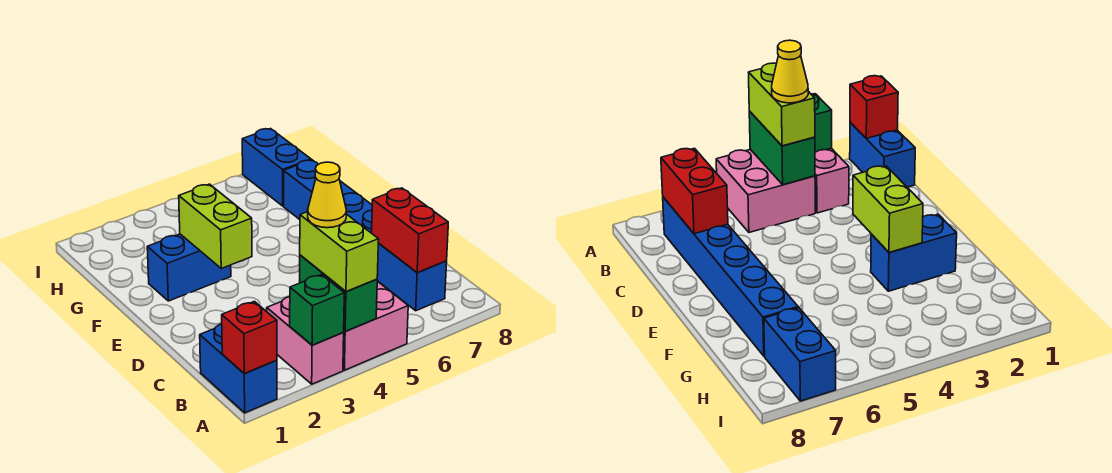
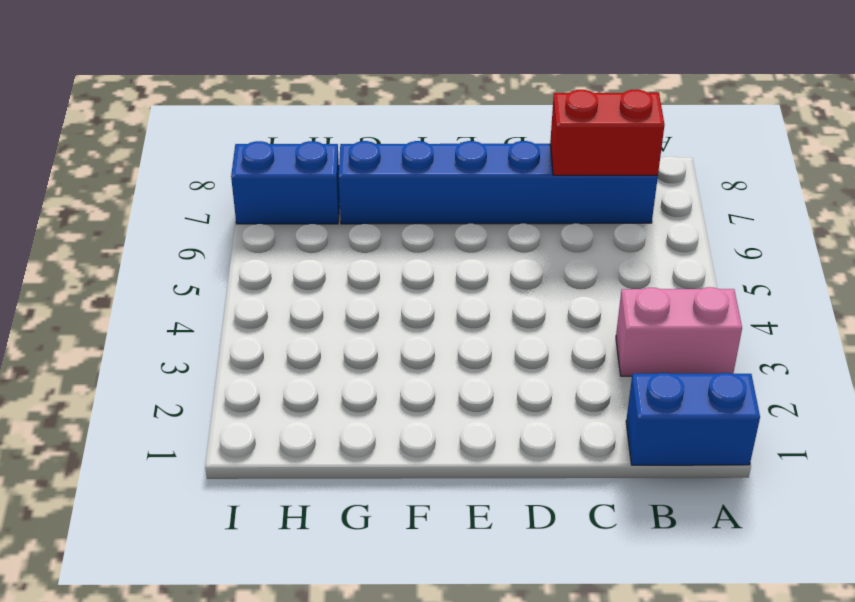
none -> pink brick A4:B5 level 1
none -> blue brick F2:F3 level 1
none -> red brick A1 level 2

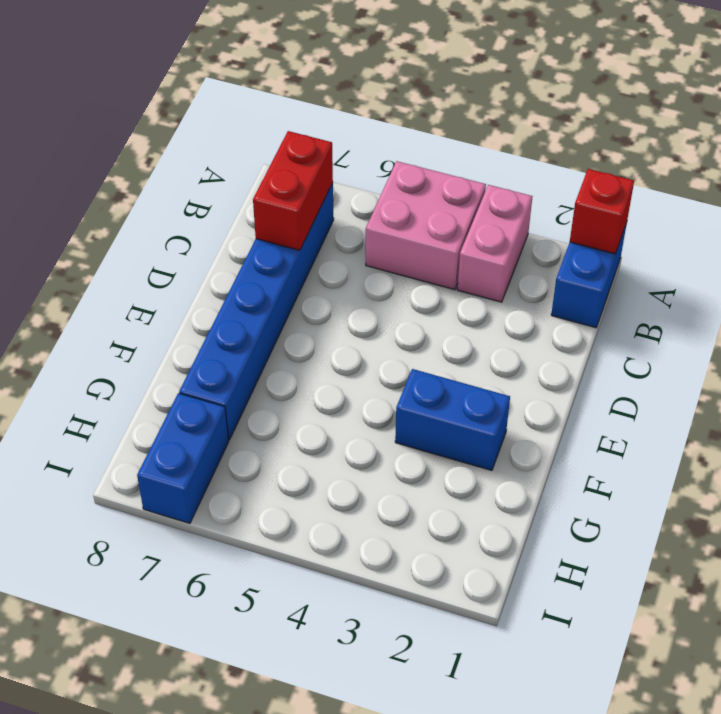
none -> green brick A3 level 2
none -> green brick A4:B4 level 2
none -> lime brick E3:F3 level 2

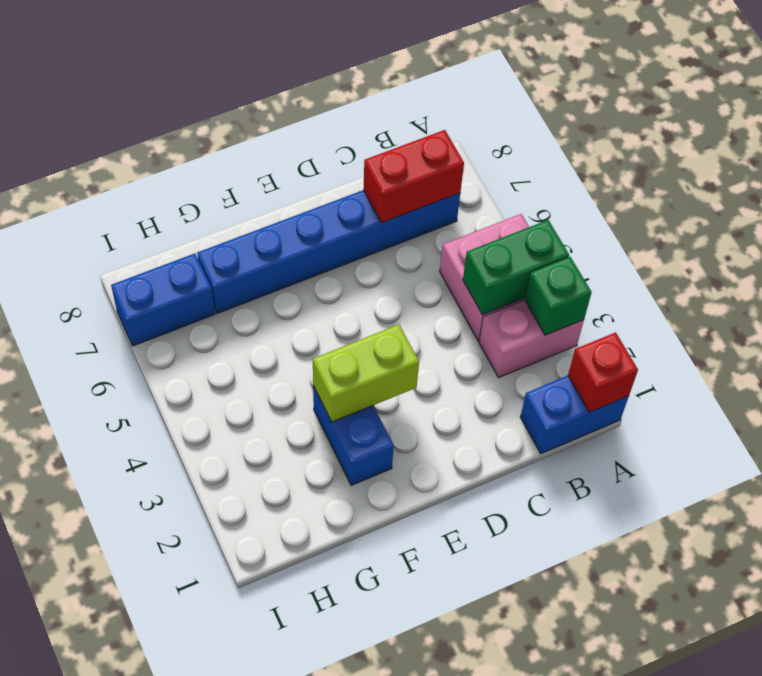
none -> lime brick A4:B4 level 3
none -> yellow cone B4 level 4

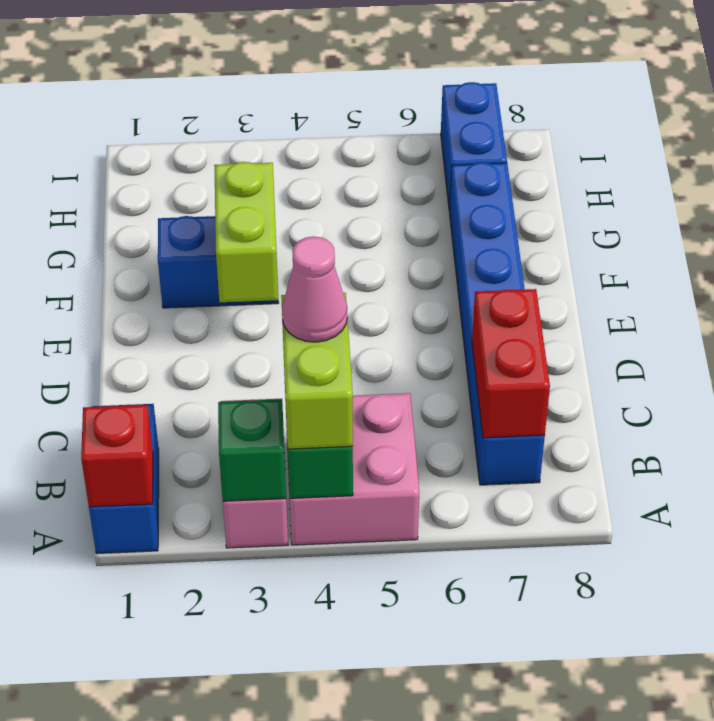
pink cone B4 level 4 -> yellow cone B4 level 4

